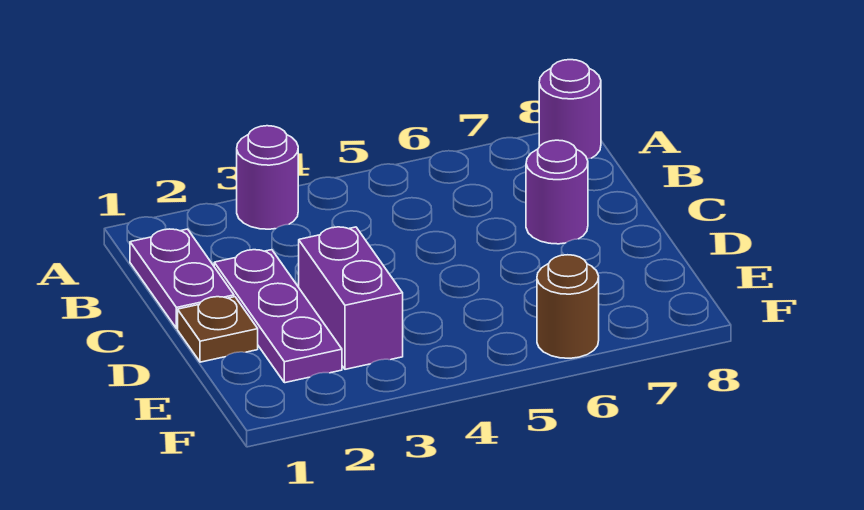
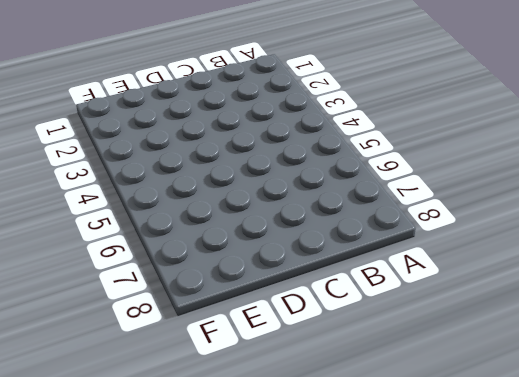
none -> purple round brick A3 level 1
none -> purple round brick A8 level 1

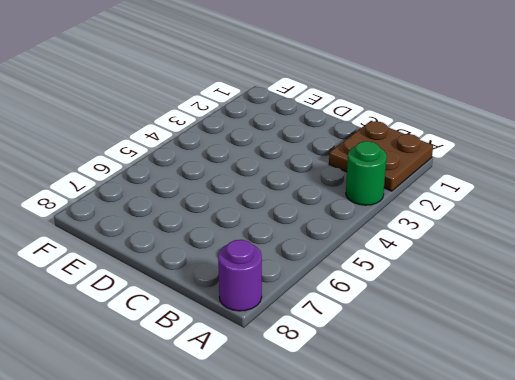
brown plate A1:B2 level 1 -> purple plate B1:C1 level 1
green round brick A3 level 1 -> purple round brick A3 level 1
none -> purple plate C2:E2 level 1
none -> purple round brick C7 level 1

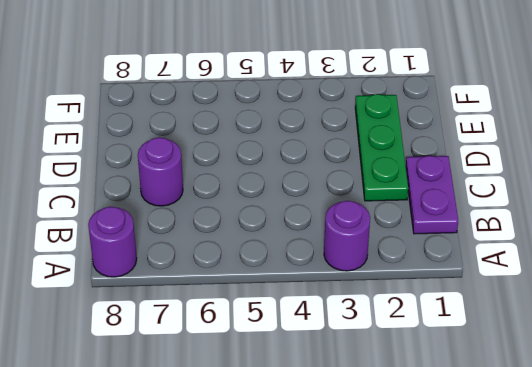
green plate C2:E2 level 1 -> purple plate C2:E2 level 1
none -> brown plate D1 level 1
none -> purple brick D3:E3 level 1

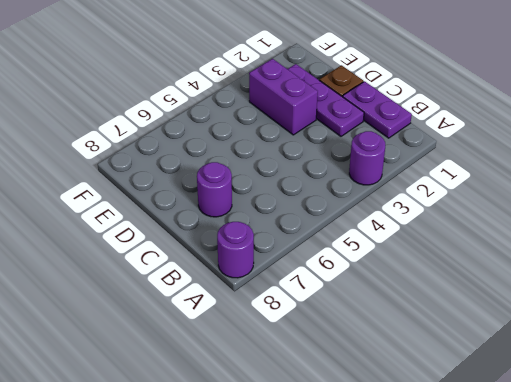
none -> brown round brick F6 level 1

